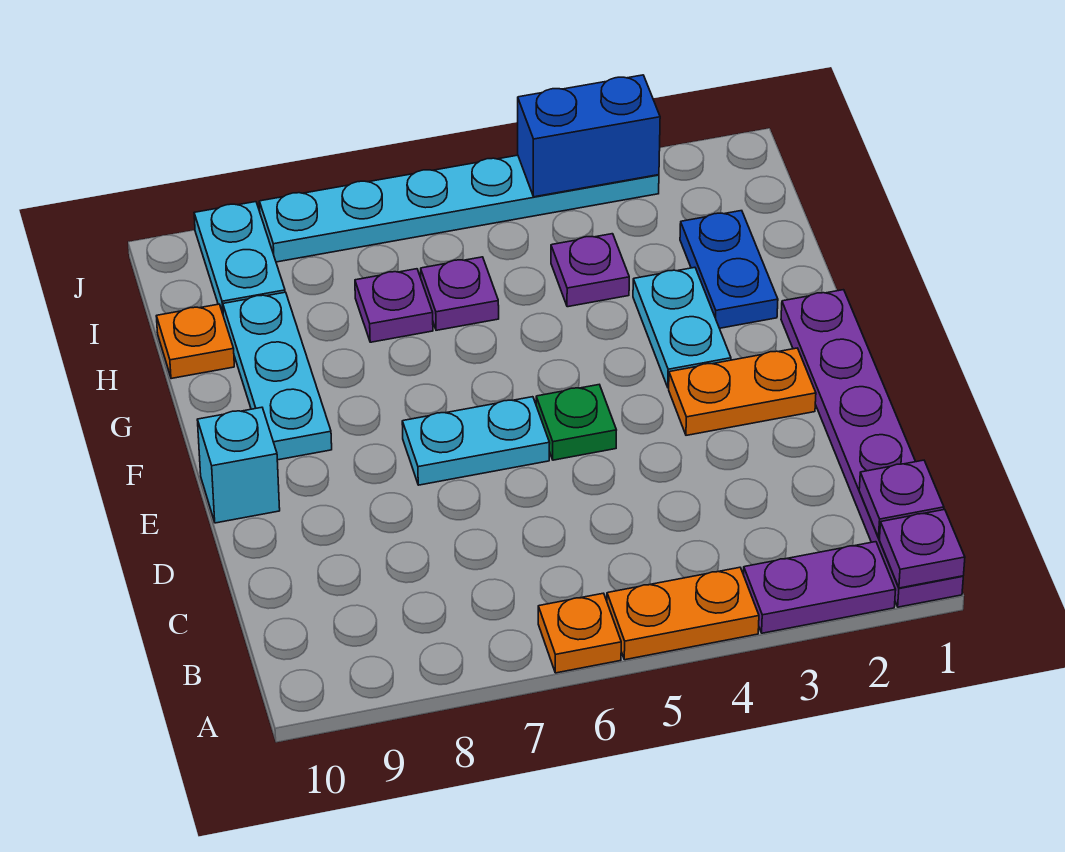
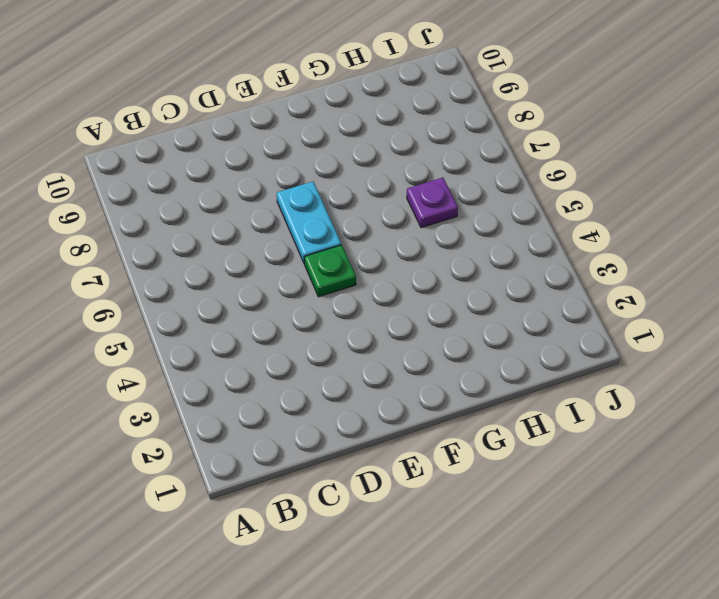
none -> purple plate A1:F1 level 1
none -> purple plate A2:A3 level 1
none -> orange plate A4:A5 level 1

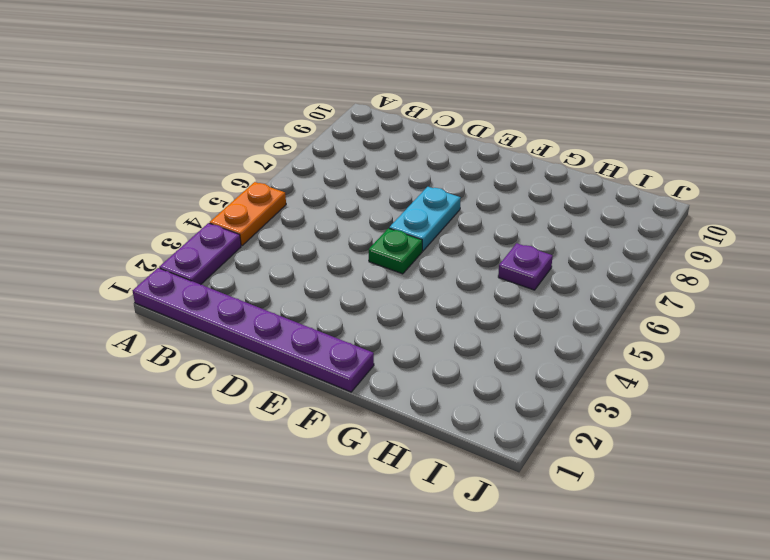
none -> orange plate A6 level 1
none -> orange plate E2:E3 level 1
none -> cyan brick E10 level 1

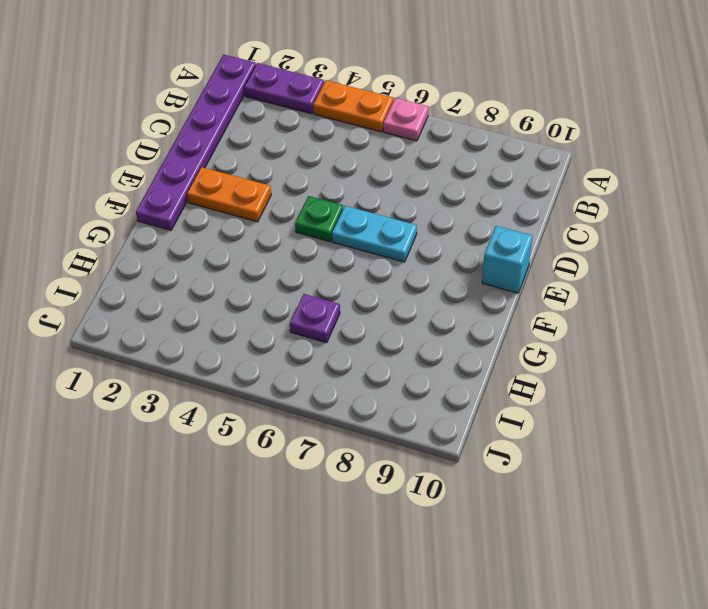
pink plate A6 level 1 -> orange plate A6 level 1
none -> cyan plate F3:G3 level 1
none -> cyan plate F9:H9 level 1
none -> blue plate G2:H2 level 1

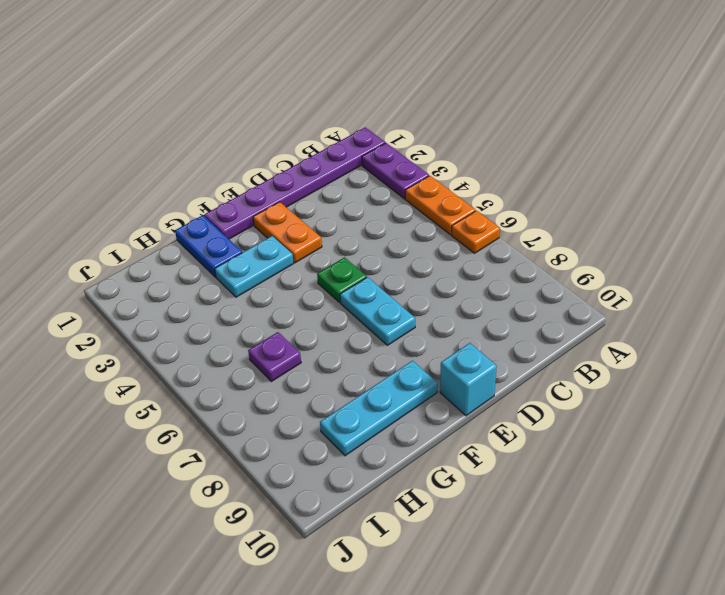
blue plate G1:G2 level 1 -> blue plate G2:H2 level 1
none -> purple plate H4 level 1
none -> purple plate H7 level 1
none -> orange plate H10 level 1

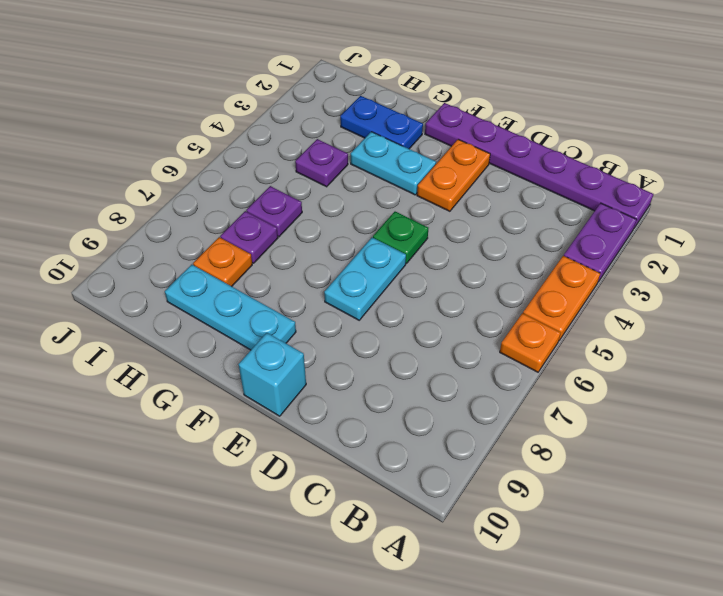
orange plate H8 level 1 -> orange plate H10 level 1
none -> cyan plate I9:J9 level 1
none -> cyan plate J3:J8 level 1
none -> purple plate A1 level 2

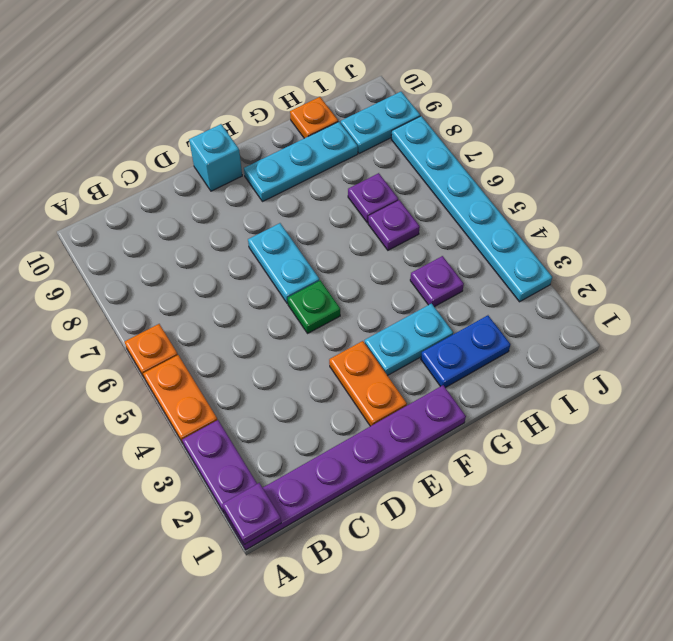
none -> purple plate B1 level 2
none -> blue brick J3:J4 level 2

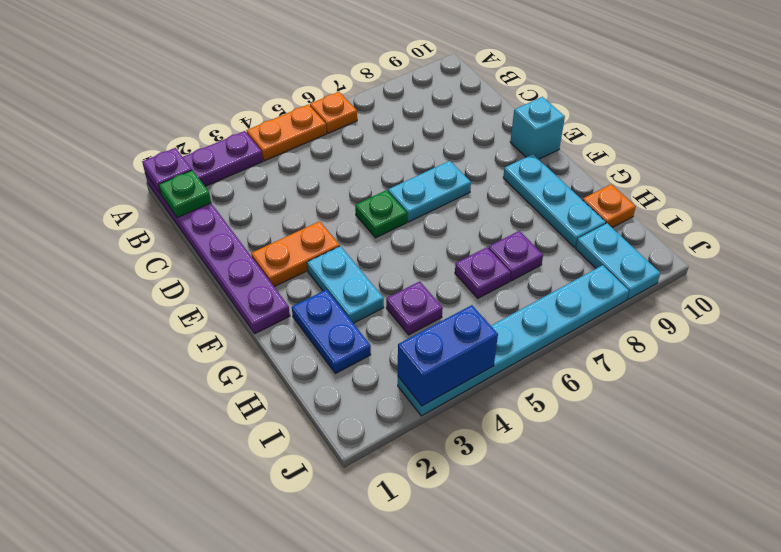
green plate B1 level 2 -> purple plate B1 level 2

